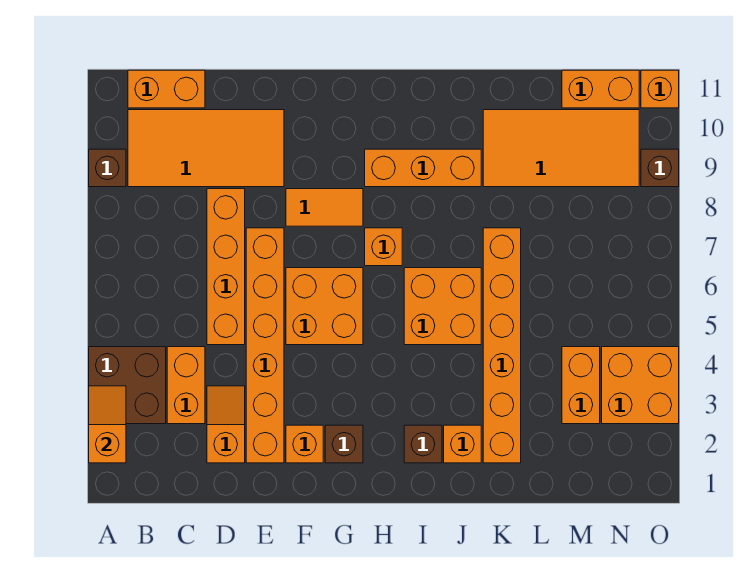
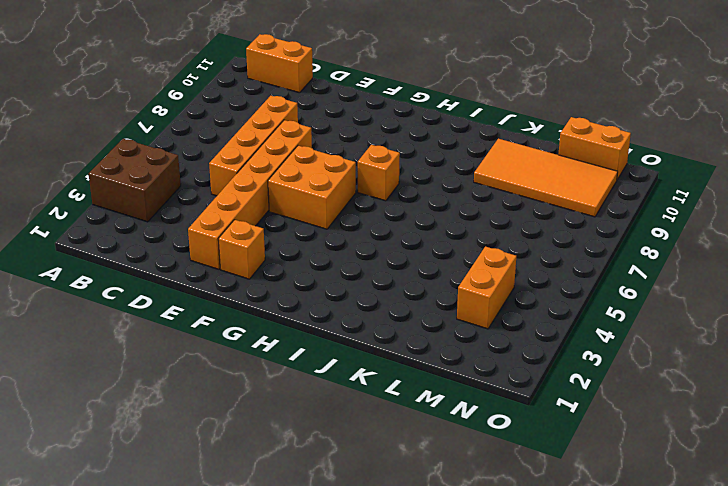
none -> brown brick A9 level 1
none -> orange tile B9:E10 level 1
none -> orange brick C3:C4 level 1

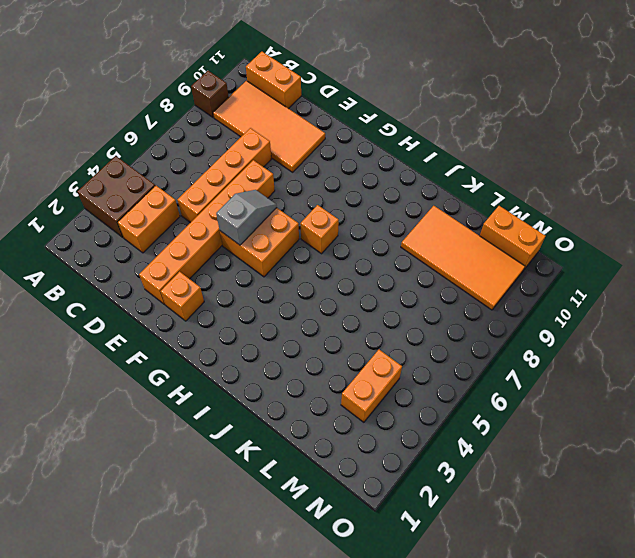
grey slope F5:F6 level 2 top 5 -> none
none -> orange slope D2:D3 level 1 top 2
none -> orange tile F8:G8 level 1
none -> brown brick G2 level 1

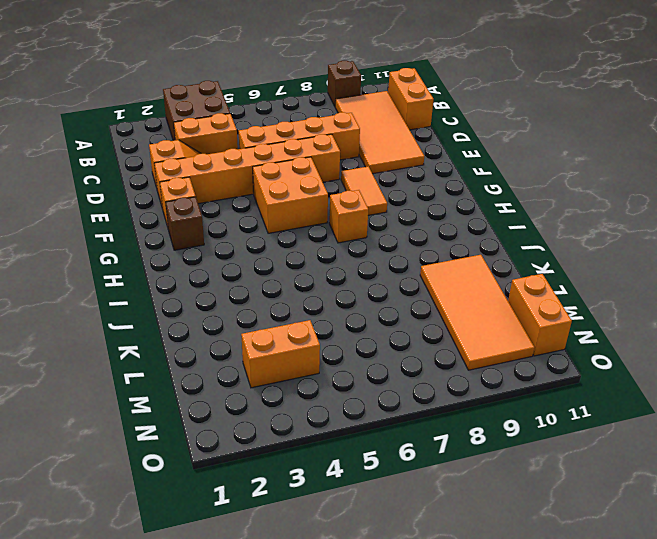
none -> orange brick H9:J9 level 1
none -> brown brick I2 level 1
none -> orange brick I5:J6 level 1

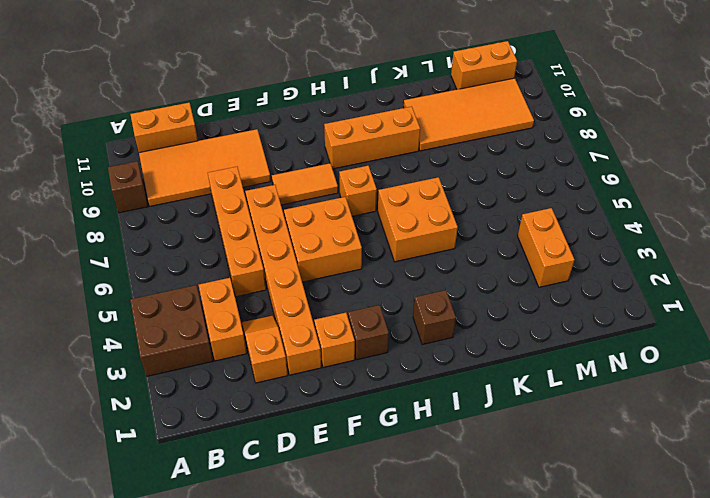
none -> orange brick J2 level 1
none -> orange brick K2:K7 level 1
none -> orange brick N3:O4 level 1

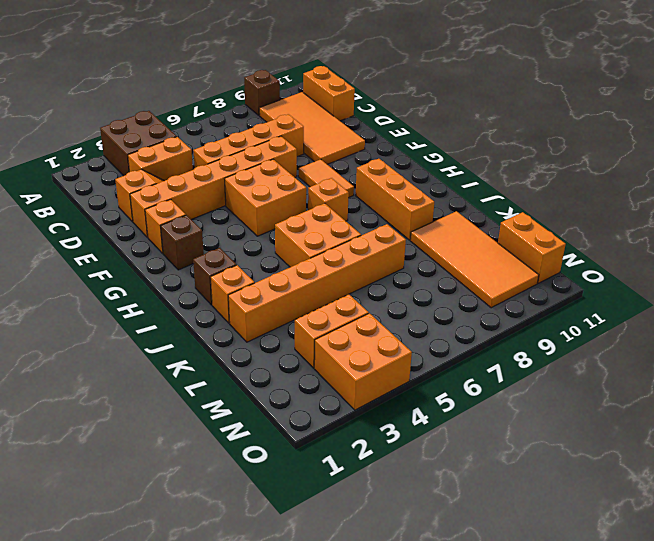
none -> brown brick O9 level 1
none -> orange brick O11 level 1
none -> orange slope A2:A3 level 2 top 2

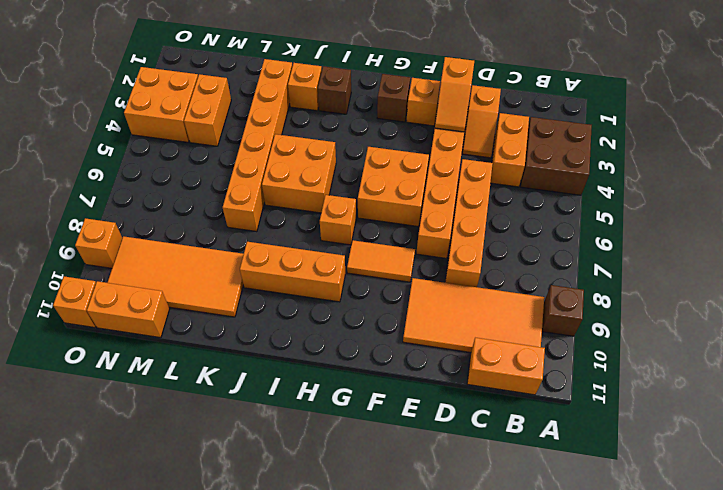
orange slope E2:E3 level 2 top 2 -> orange slope A2:A3 level 2 top 2
orange brick O9 level 1 -> brown brick O9 level 1

